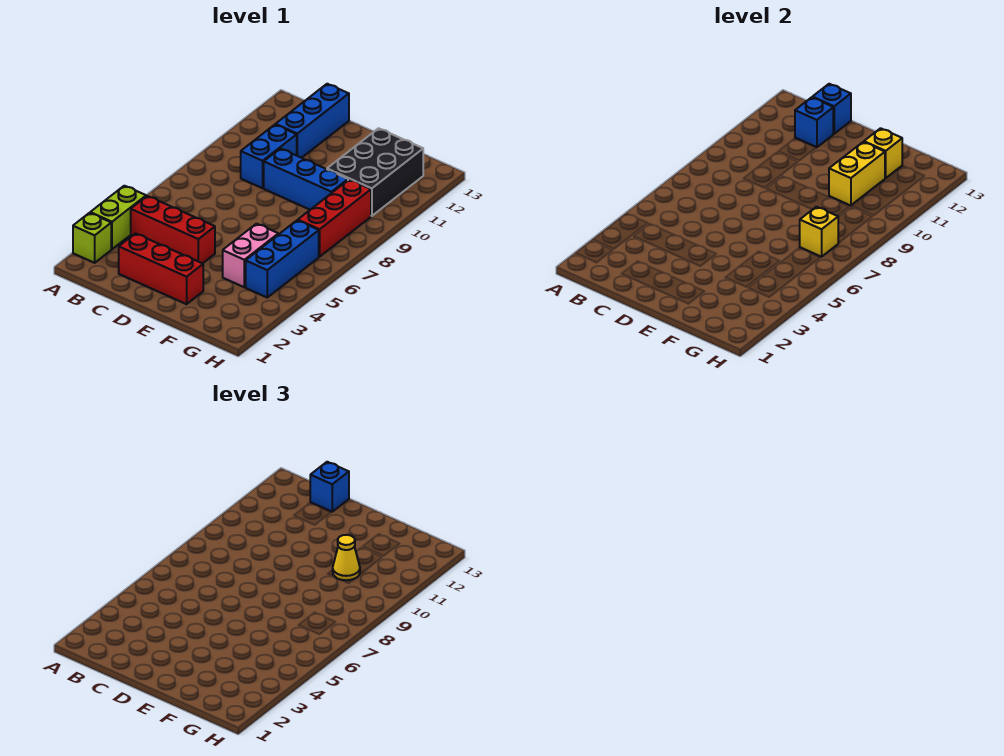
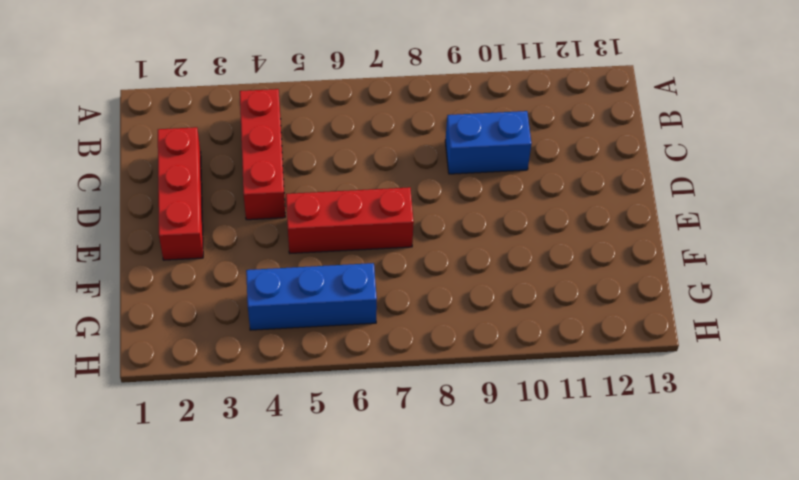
red brick E5:E7 level 1 -> red brick G7:G9 level 1
none -> lime brick A2 level 1
none -> lime brick A3:A4 level 1
none -> blue brick C11:C13 level 1

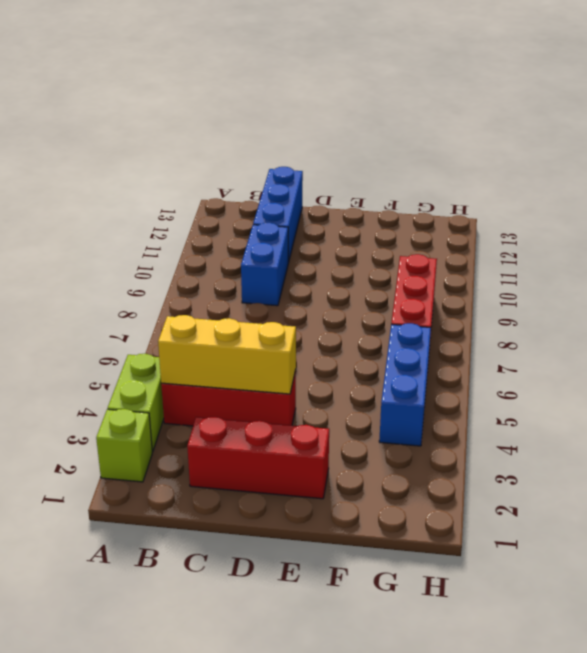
yellow brick B4:D4 level 2 -> none
none -> blue brick D9:F9 level 1
none -> pink brick F4:F5 level 1
none -> black brick F10:G12 level 1

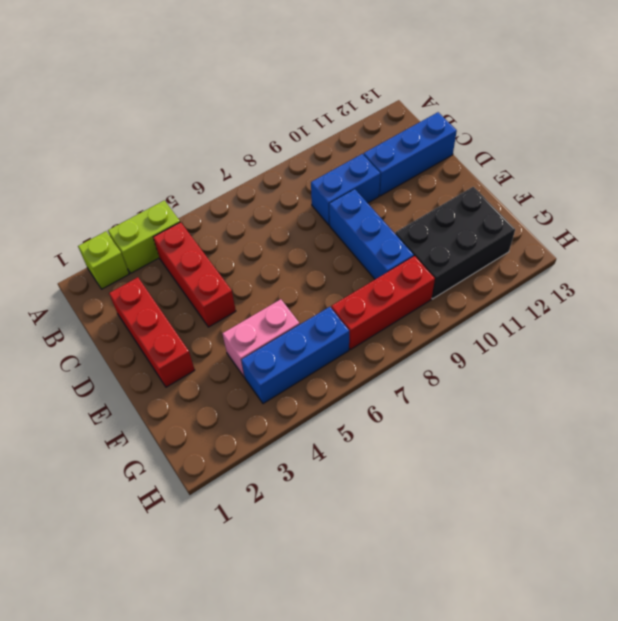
none -> blue brick C12 level 2
none -> blue brick C13 level 2
none -> yellow brick F10:F11 level 2

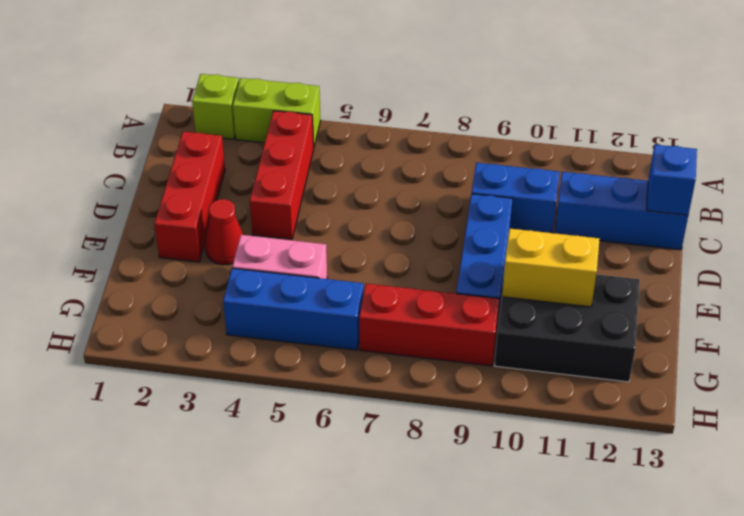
red cone E3 level 1 -> none
none -> blue brick C12 level 2
none -> yellow brick F12 level 2
none -> yellow brick G7 level 2

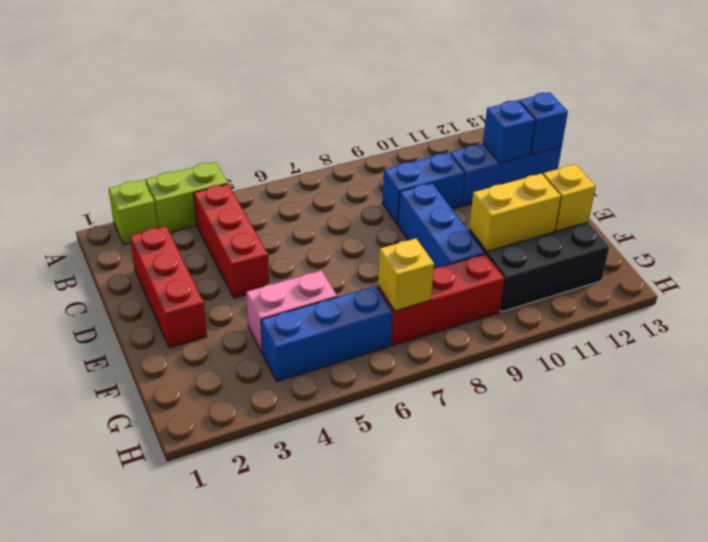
none -> blue brick C13 level 3
none -> yellow cone F10 level 3

